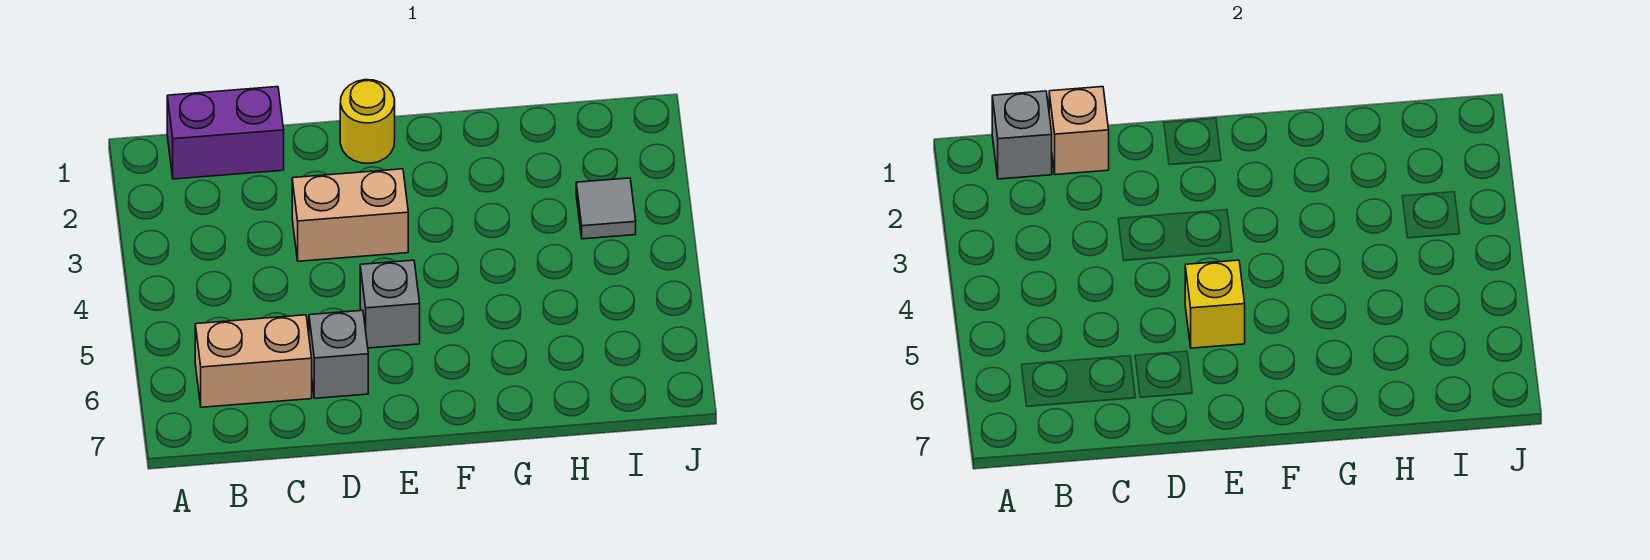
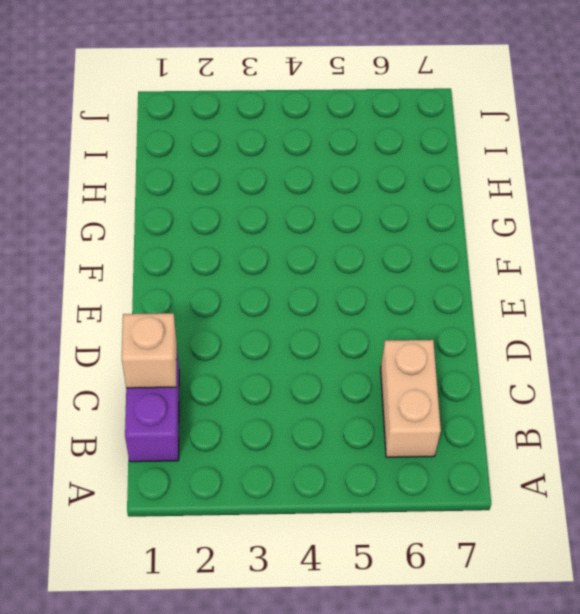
none -> tan brick D3:E3 level 1
none -> grey brick D6 level 1

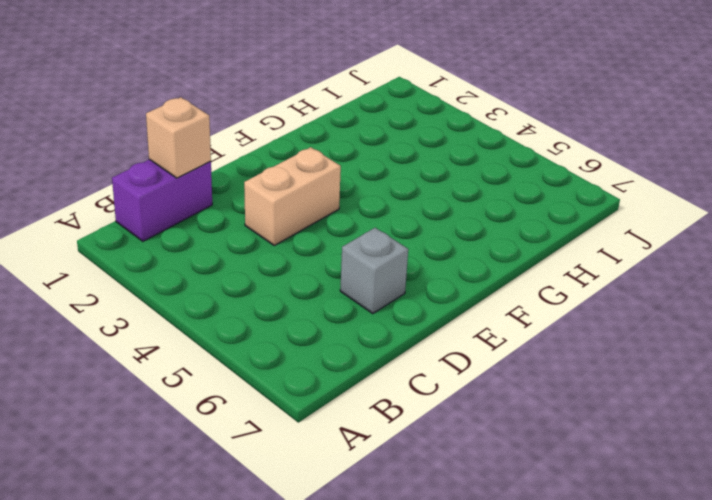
none -> tan brick B6:C6 level 1
none -> yellow round brick E1 level 1

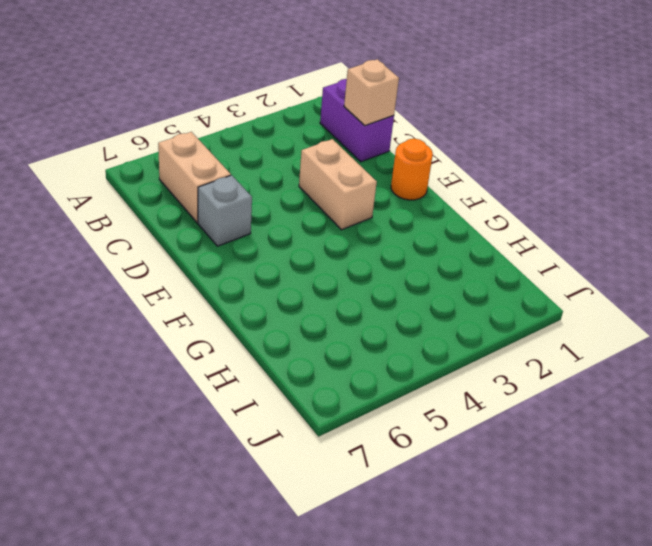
orange round brick E1 level 1 -> yellow round brick E1 level 1
none -> grey brick E5 level 1
none -> grey tile I3 level 1

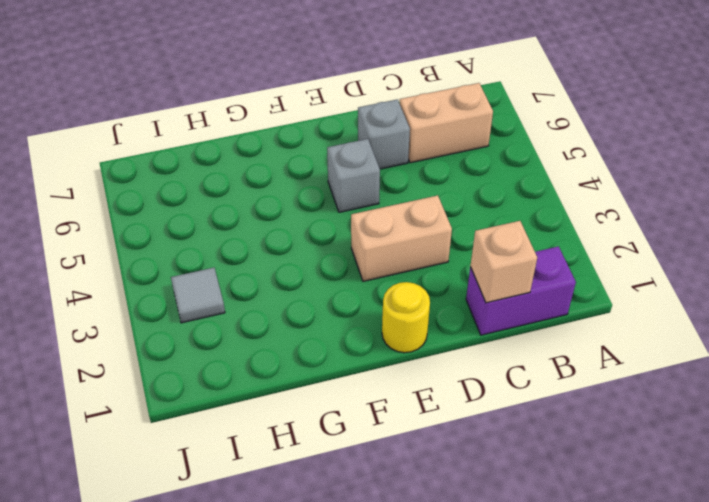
none -> grey brick B1 level 2
none -> yellow brick E5 level 2

